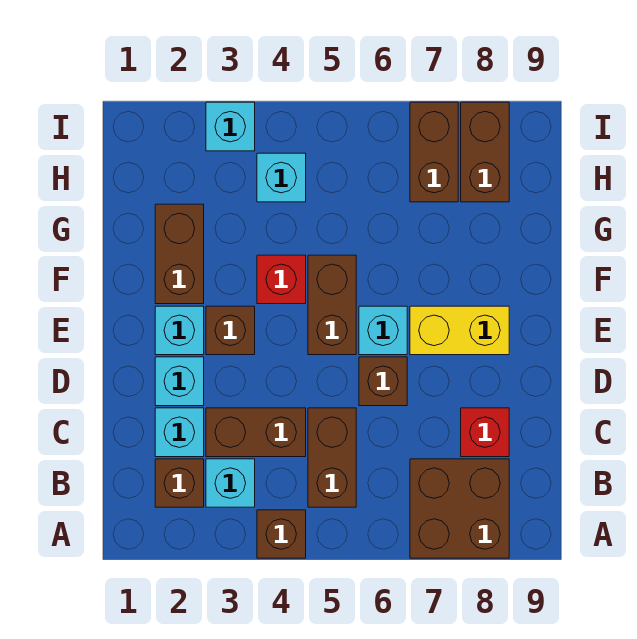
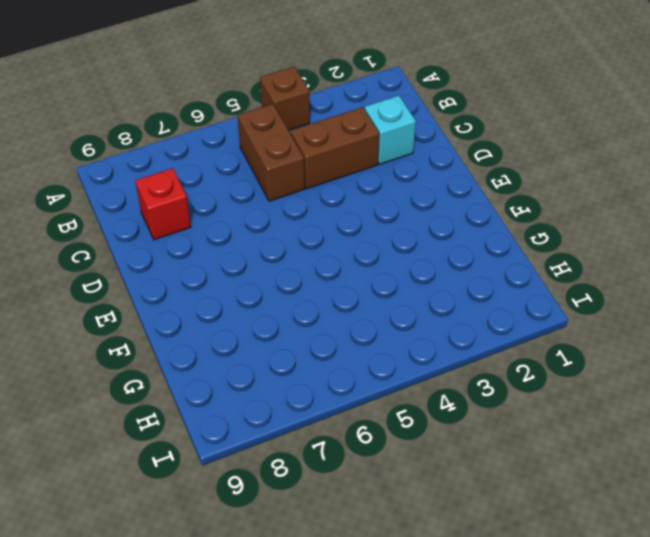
none -> brown brick A7:B8 level 1
none -> brown brick B2 level 1
none -> cyan brick B3 level 1

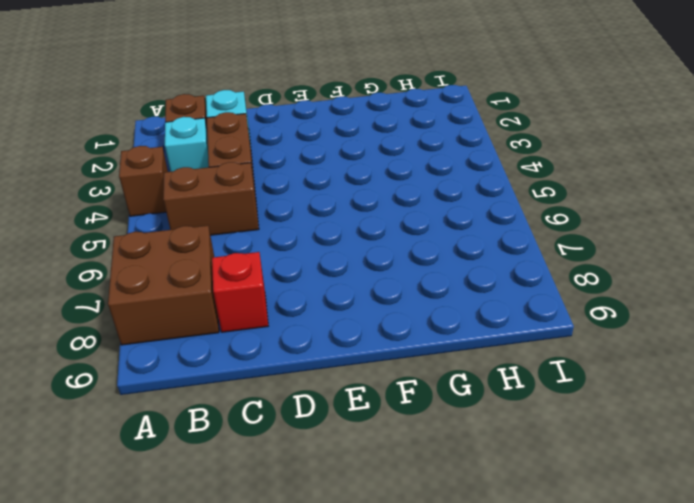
none -> cyan brick D2 level 1
none -> brown brick D6 level 1
none -> cyan brick E2 level 1

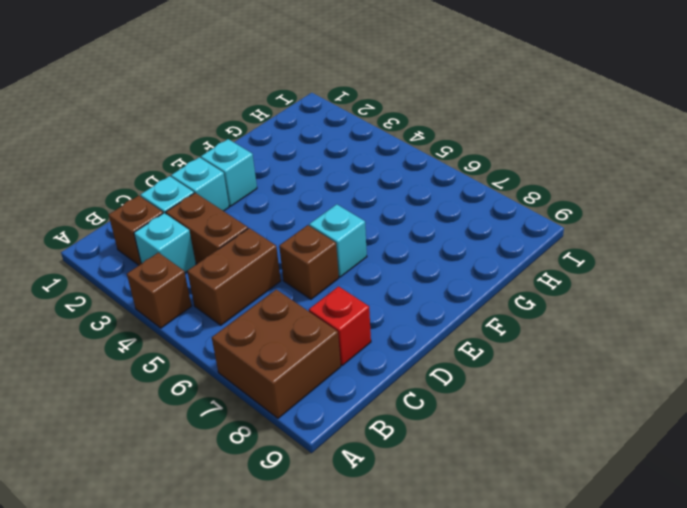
none -> brown brick E3 level 1
none -> brown brick E5:F5 level 1
none -> yellow brick E7:E8 level 1

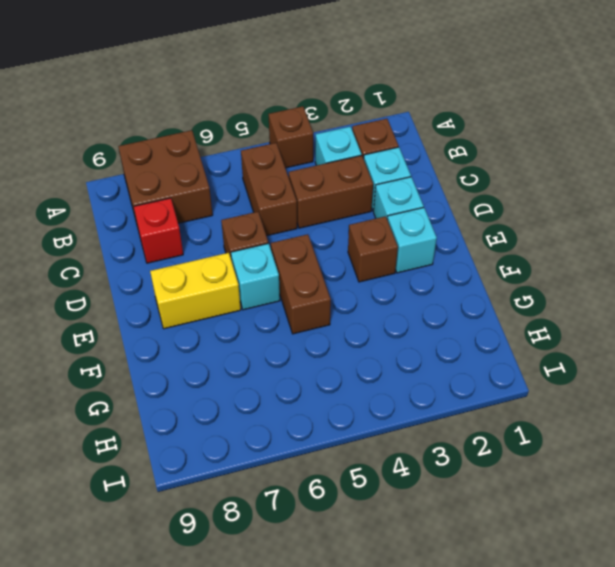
none -> brown brick F2:G2 level 1
none -> red brick F4 level 1
none -> cyan brick H4 level 1

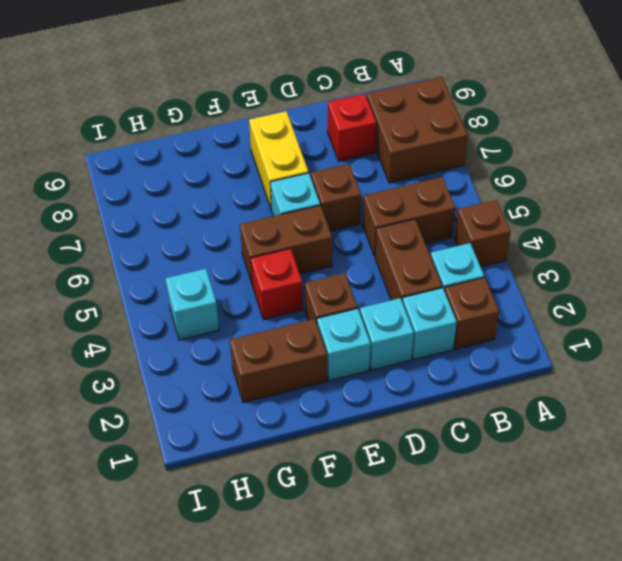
none -> brown brick H7:I7 level 1
none -> brown brick H8:I8 level 1
none -> cyan brick I3 level 1

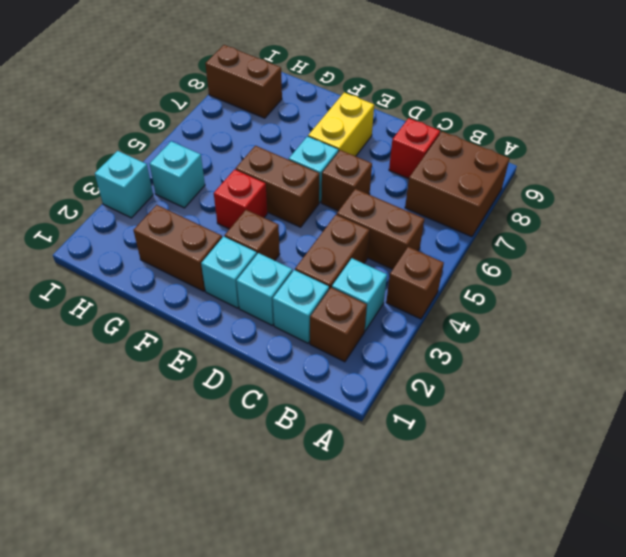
none -> brown brick H7:I7 level 1

